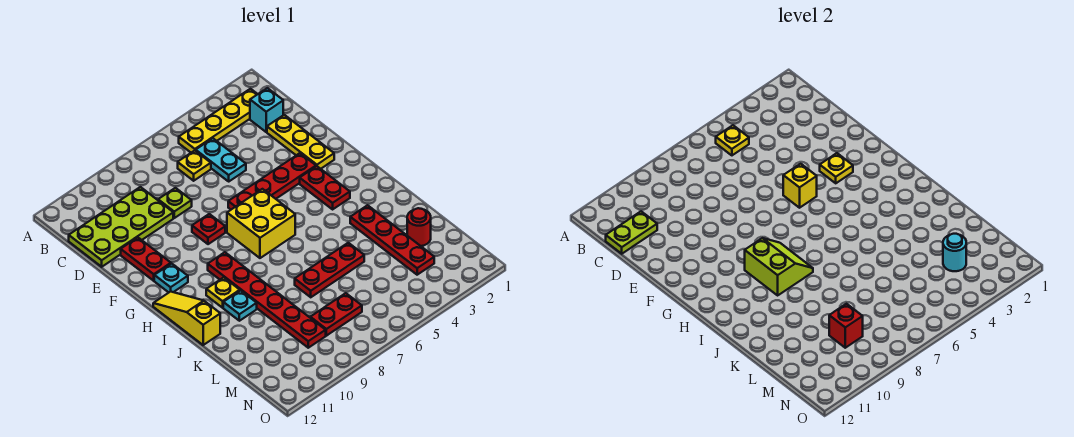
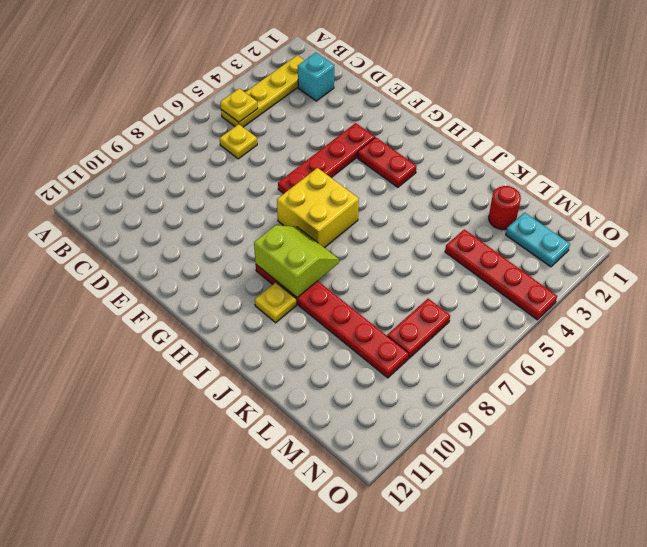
red plate L4:O4 level 1 -> red plate J3:M3 level 1
cyan plate M2:N2 level 1 -> cyan plate C5:D5 level 1
none -> lime plate C9:D12 level 1
none -> yellow plate D2:F2 level 1
none -> lime plate D8 level 1

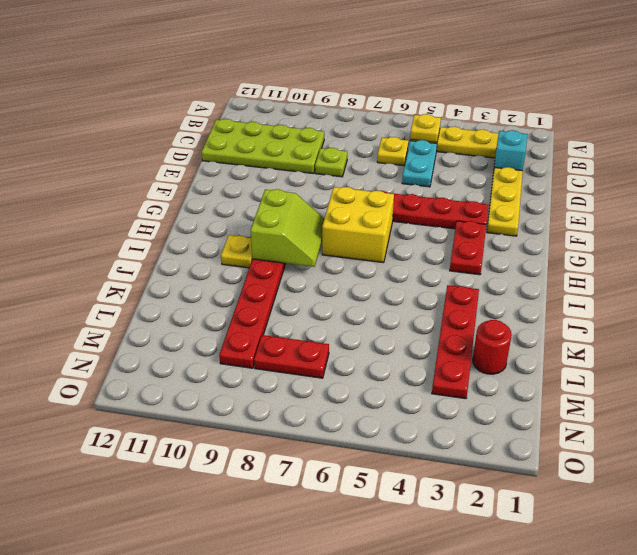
none -> red plate E11:F11 level 1
none -> red plate F8 level 1
none -> cyan plate G11 level 1

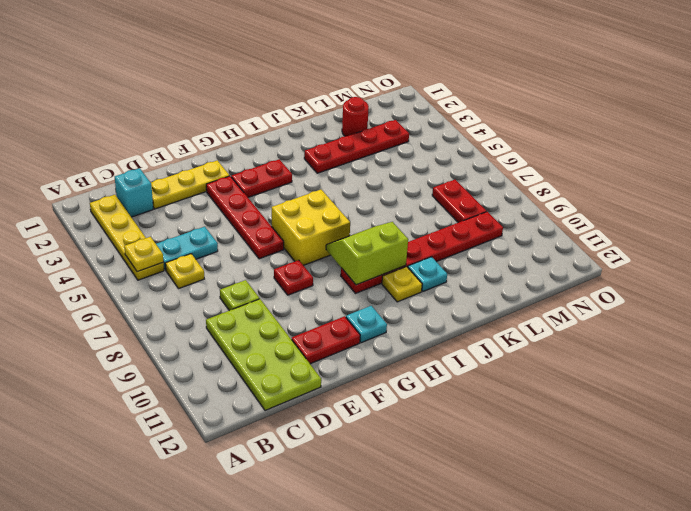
none -> yellow slope H12:J12 level 1 top J
none -> red plate K5:K7 level 1
none -> lime plate C11:C12 level 2

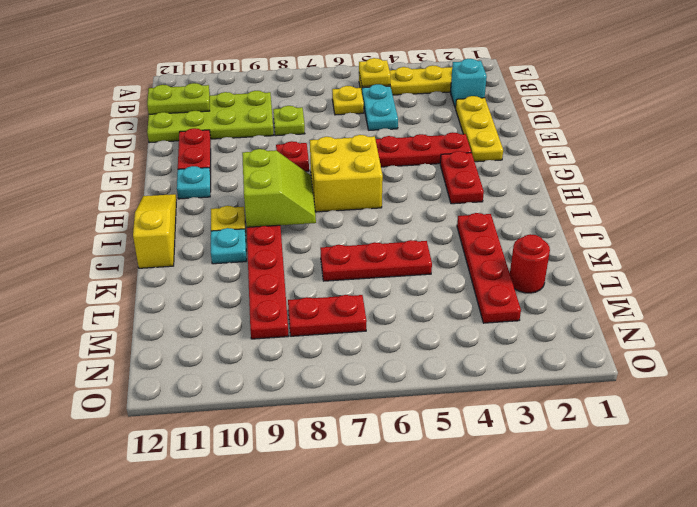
none -> yellow plate F3 level 2
none -> yellow brick F5 level 2
none -> cyan round brick M3 level 2

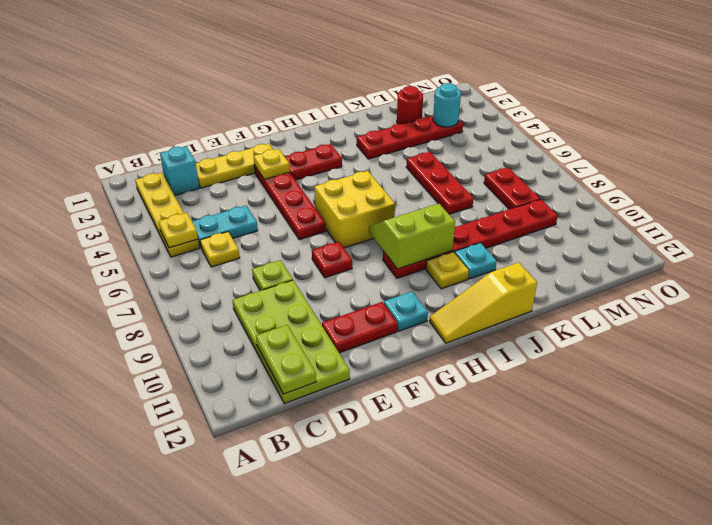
none -> yellow brick F5 level 2
none -> red brick M9 level 2

